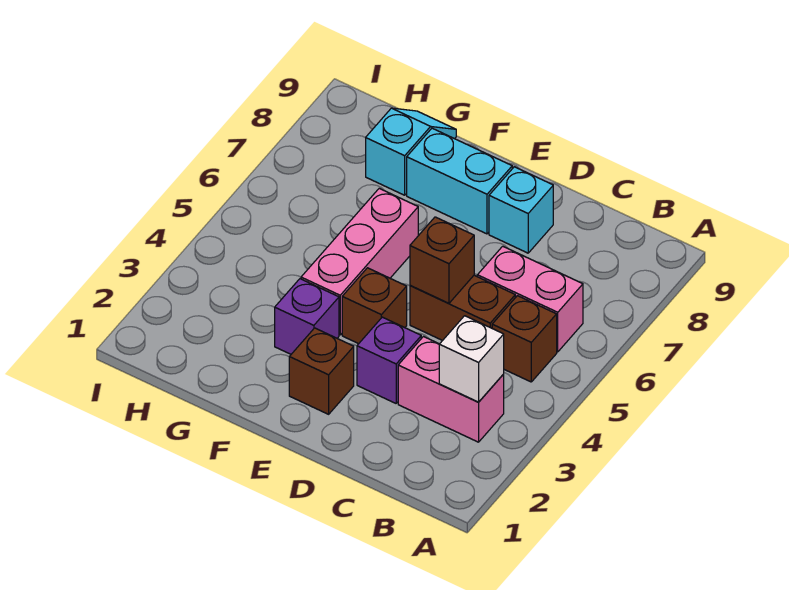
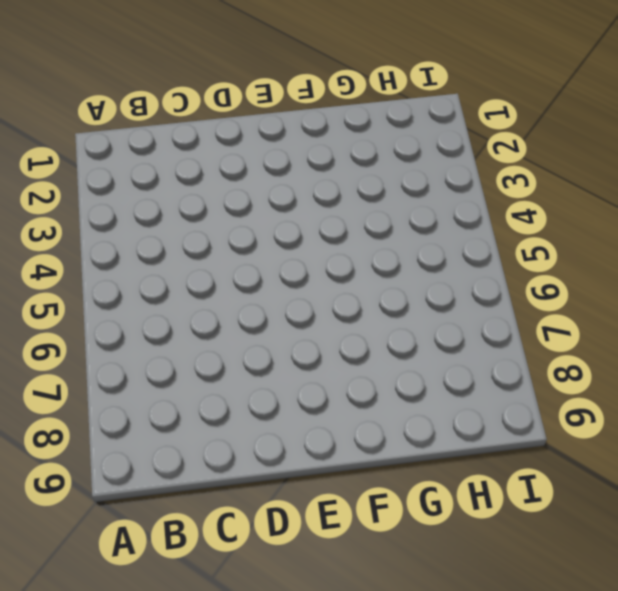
none -> pink brick B3:C3 level 1
none -> brown brick B5 level 1
none -> pink brick B6:C6 level 1

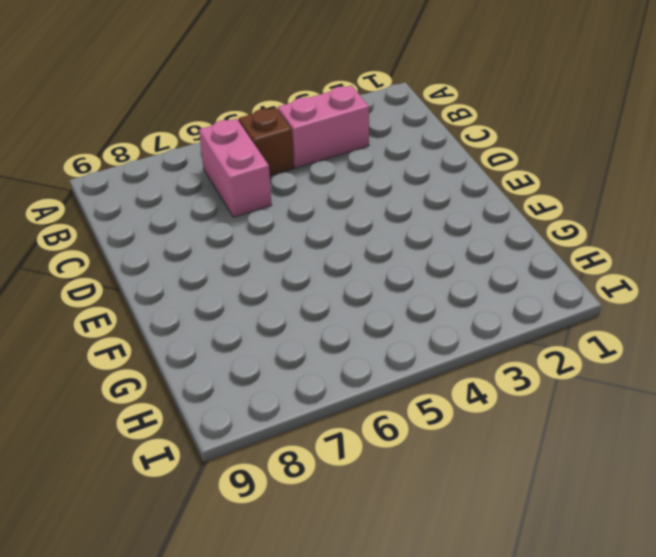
pink brick B3:B4 level 1 -> pink brick B3:C3 level 1
none -> brown brick C5:D5 level 1
none -> purple brick D3 level 1
none -> cyan brick D8 level 1

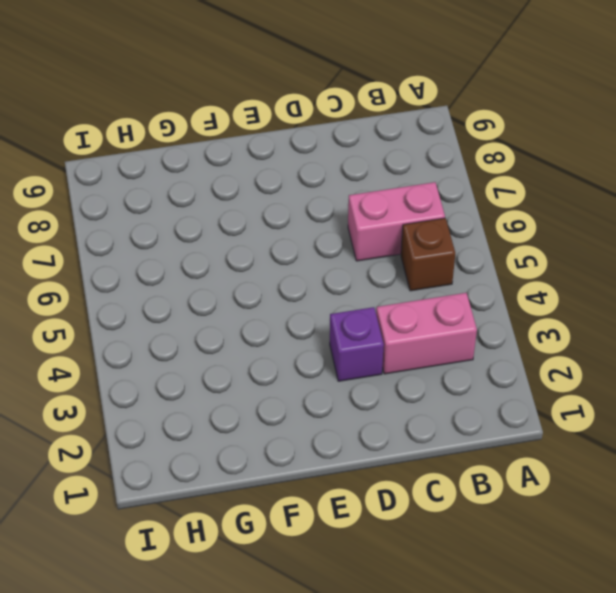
none -> brown brick C5:D5 level 1
none -> cyan brick D8 level 1
none -> brown brick E2 level 1

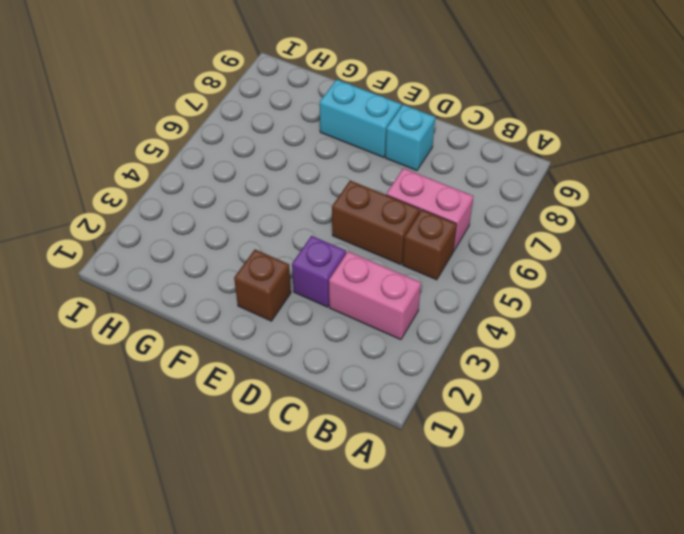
none -> brown brick E4 level 1
none -> purple brick F3 level 1
none -> pink brick F4:F6 level 1

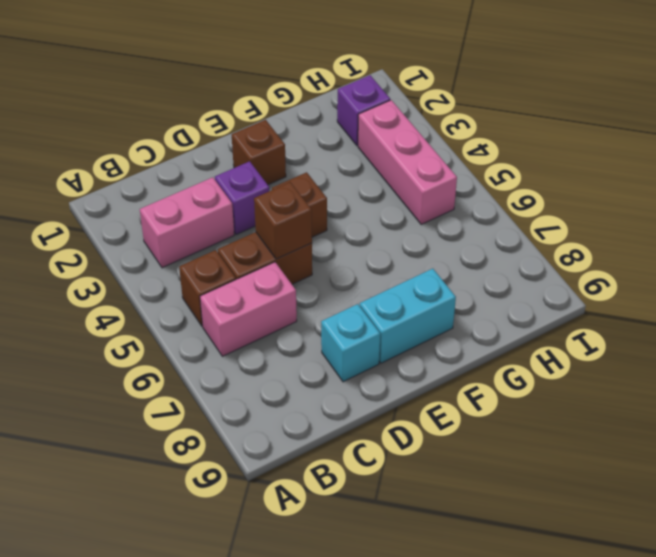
purple brick H2 level 1 -> purple brick F3 level 1
pink brick H3:H5 level 1 -> pink brick F4:F6 level 1
none -> cyan slope G8:G9 level 1 top 8
none -> white brick B3 level 2

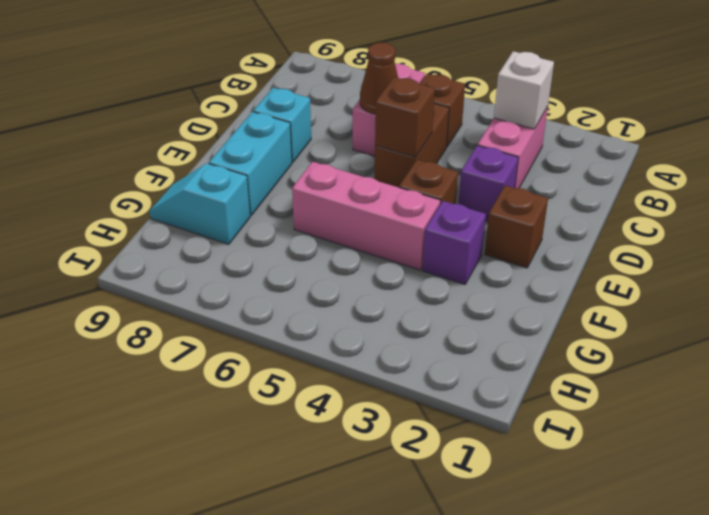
brown cone C6 level 2 -> none

